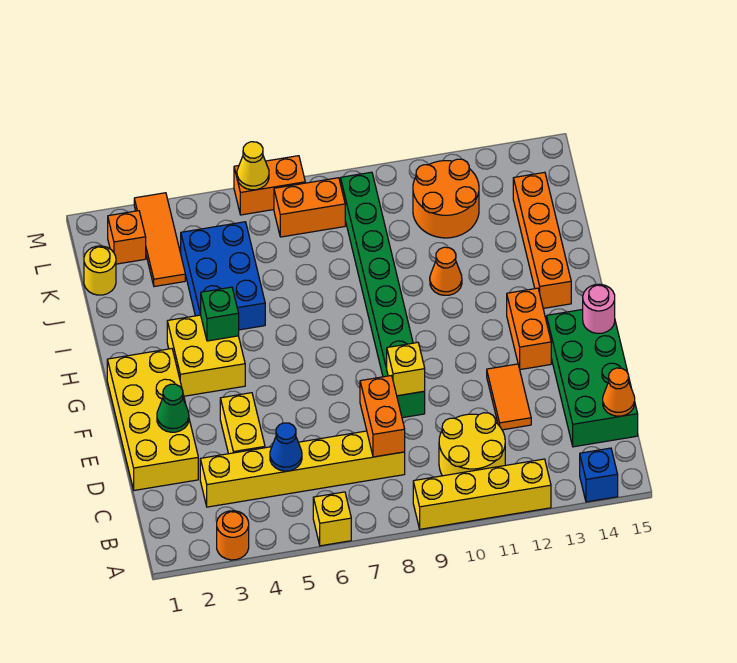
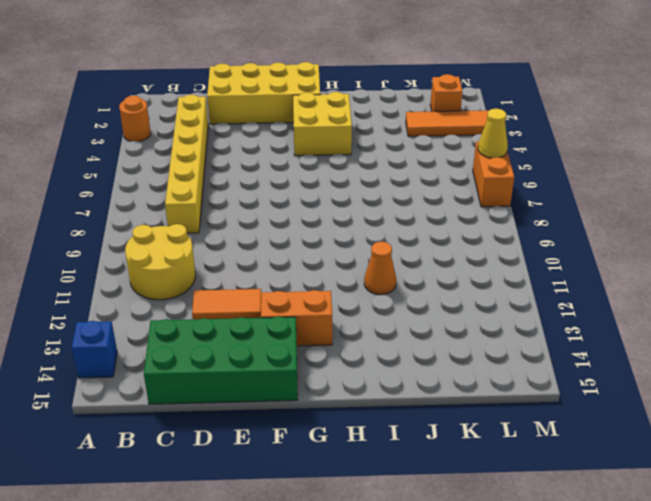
none -> yellow brick A6 level 1
none -> yellow brick A9:A12 level 1
none -> yellow brick D4:E4 level 1
none -> green brick E9:L9 level 1

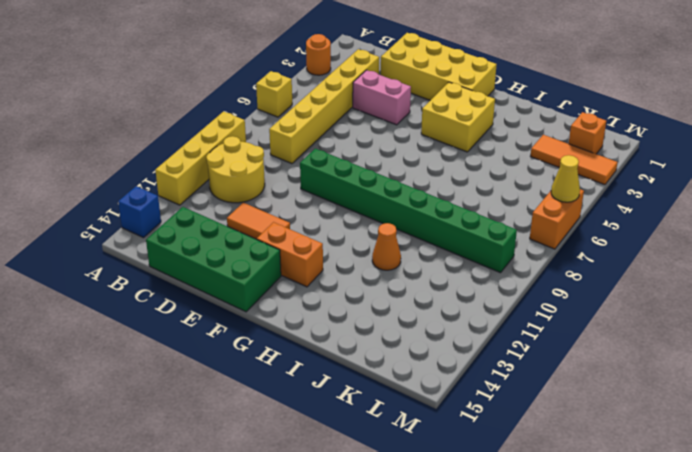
pink brick D4:E4 level 1 -> yellow brick D4:E4 level 1
none -> orange brick H14:K14 level 1
none -> blue brick I4:K5 level 1
none -> yellow round brick K1 level 1
none -> orange round brick K11:L12 level 1

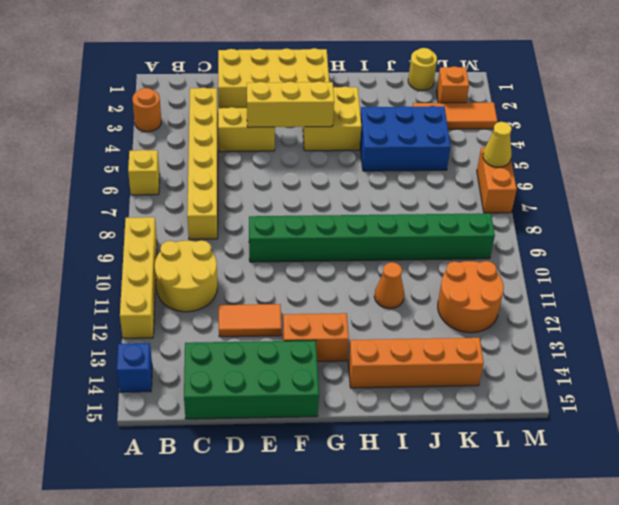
yellow brick E4:G4 level 2 -> none
none -> orange brick L7:L8 level 1
none -> blue cone C5 level 2
none -> orange brick C8:D8 level 2
none -> orange cone C15 level 2

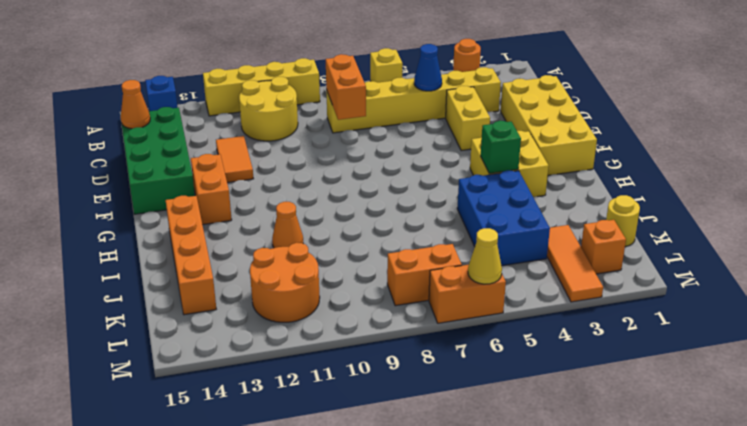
none -> green brick E9:L9 level 1
none -> green cone E2 level 2
none -> yellow brick E9 level 2
none -> pink round brick F15 level 2

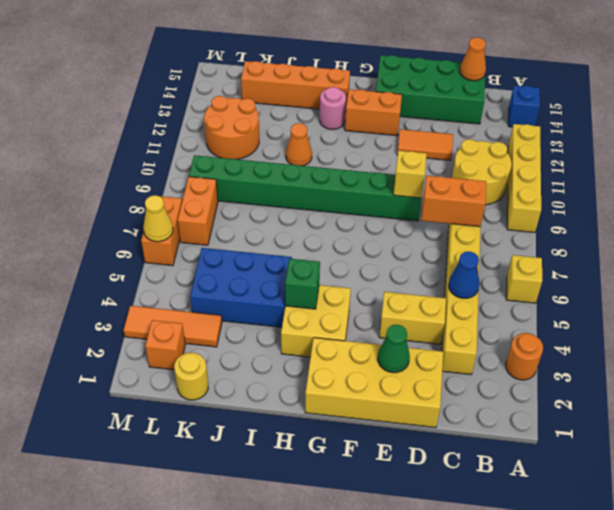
pink round brick H13 level 1 -> pink round brick F15 level 2

